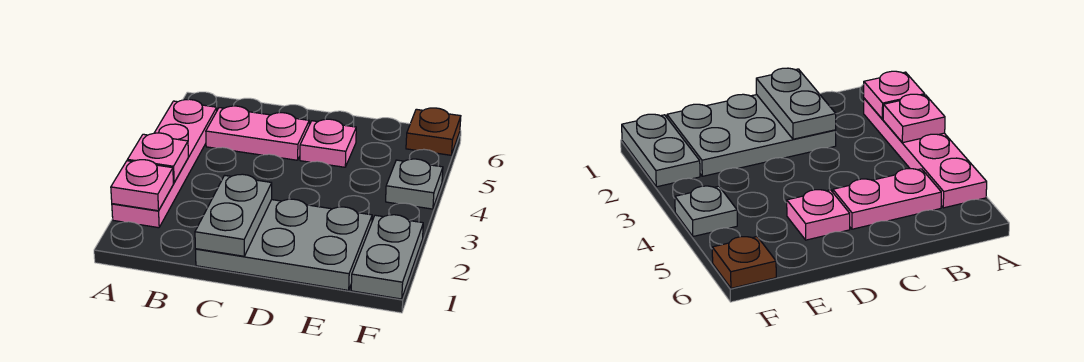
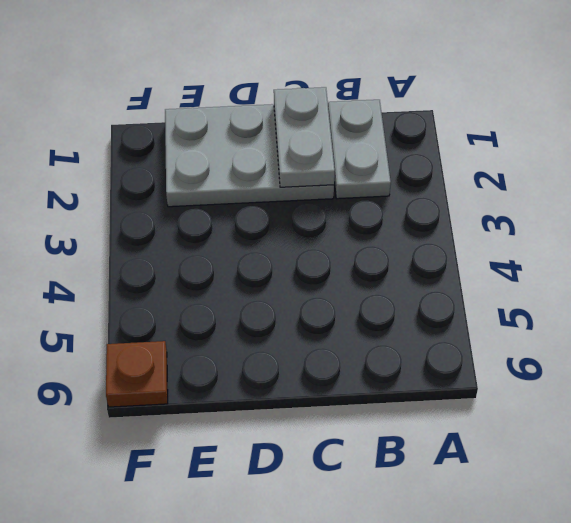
grey plate B1:B2 level 1 -> grey plate F1:F2 level 1
none -> pink plate A2:A5 level 1
none -> pink plate B5:C5 level 1

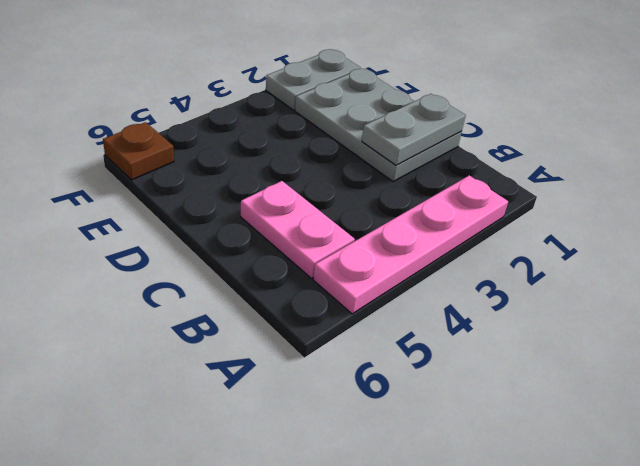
none -> pink plate D5 level 1
none -> grey plate F4 level 1

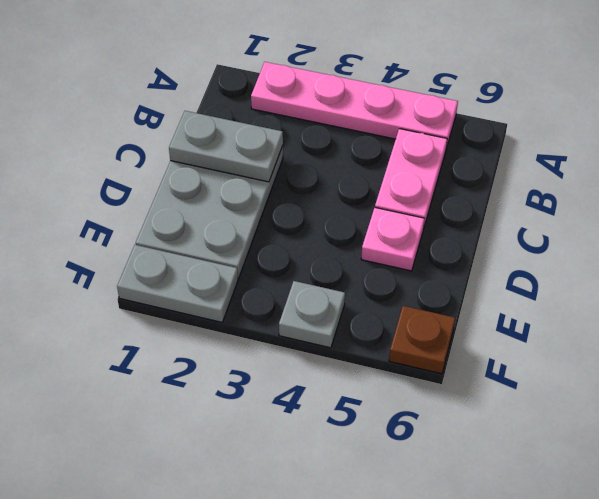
none -> pink plate A2 level 2
none -> pink plate A3 level 2

